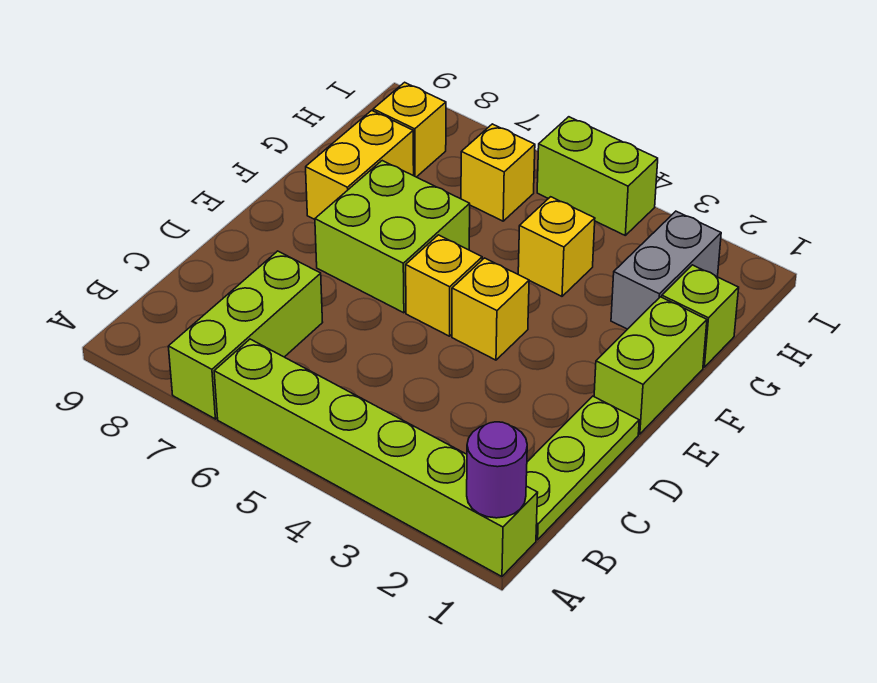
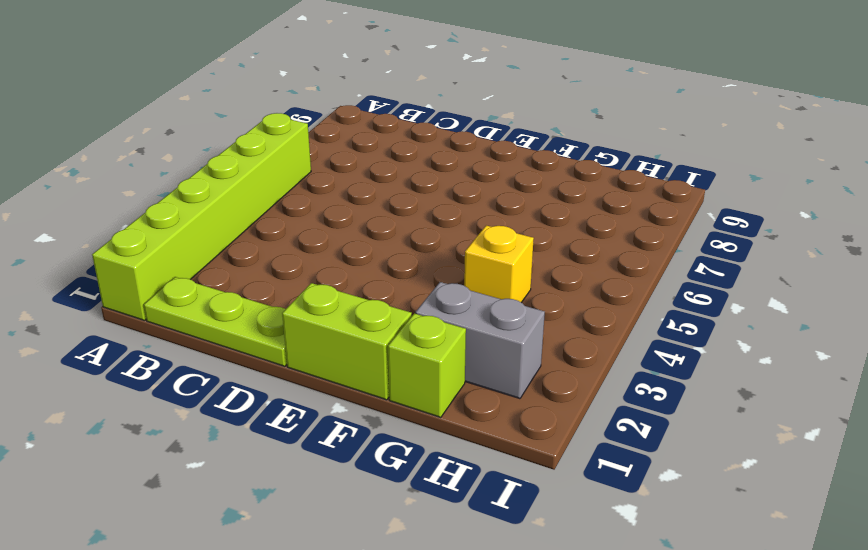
none -> lime brick A7:C7 level 1
none -> yellow brick E4 level 1
none -> yellow brick E5 level 1

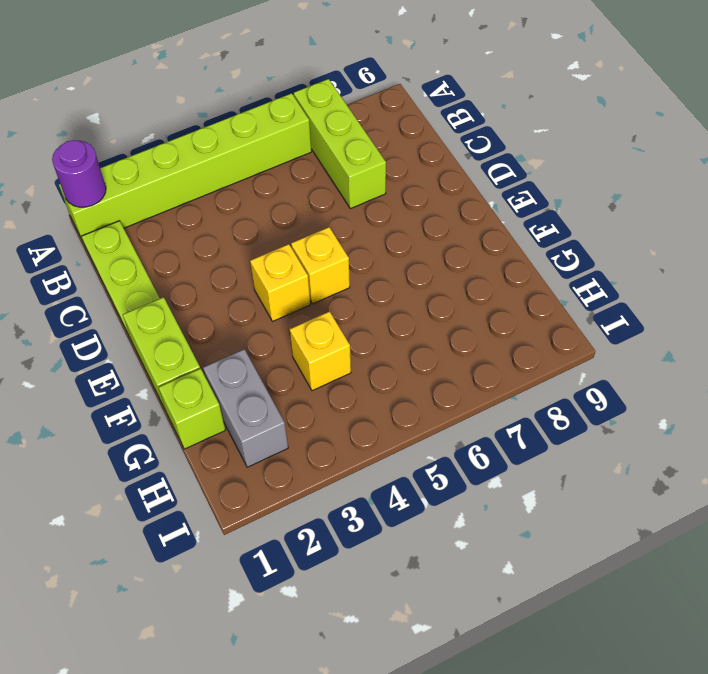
none -> lime brick E6:F7 level 1
none -> yellow brick F8:G8 level 1
none -> yellow brick H6 level 1

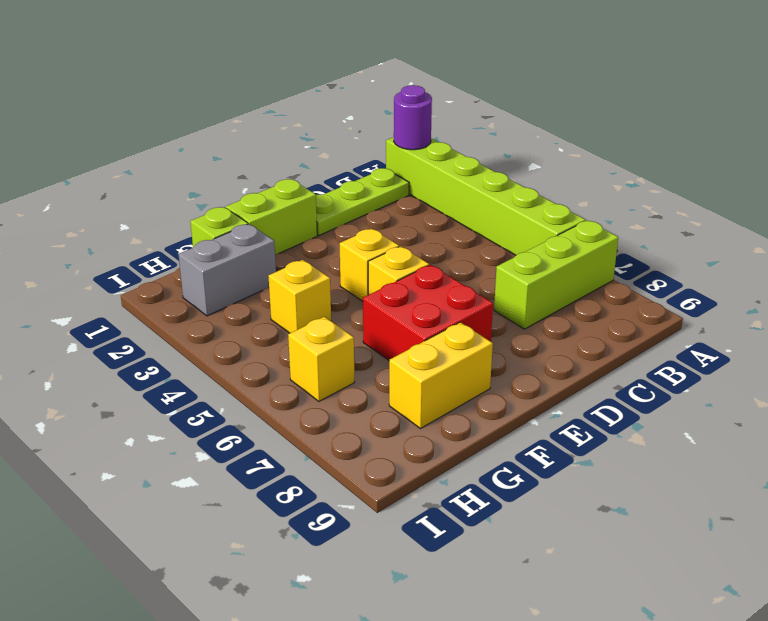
red brick E6:F7 level 1 -> lime brick E6:F7 level 1
none -> yellow brick H8 level 1
none -> lime brick I4:I5 level 1

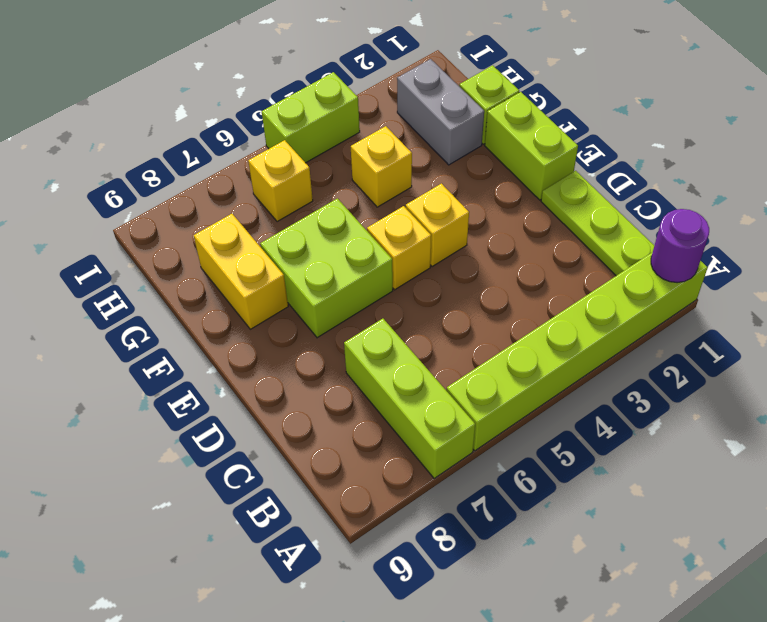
none -> yellow brick H8 level 1

